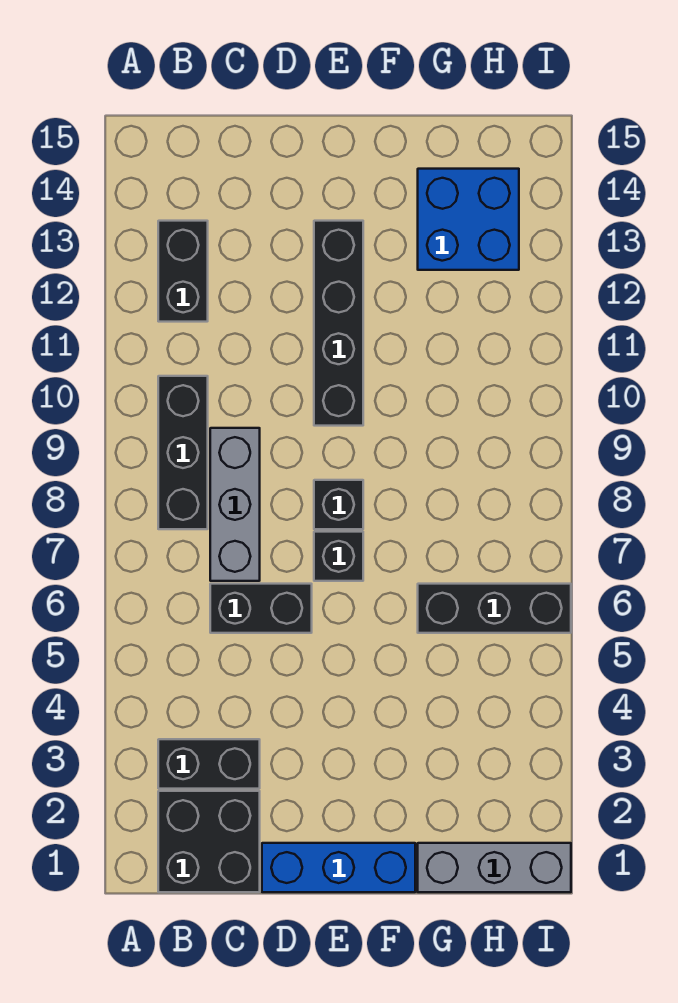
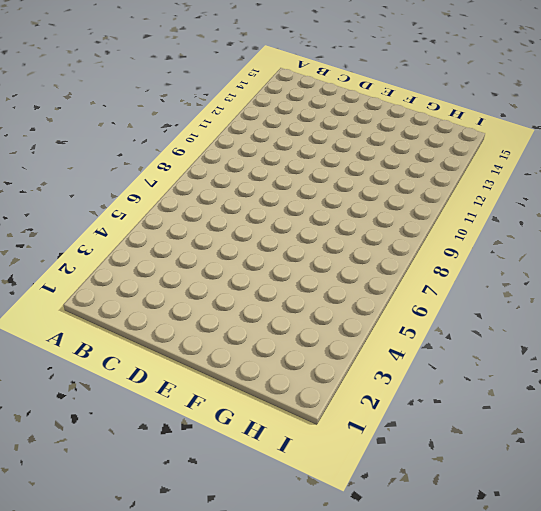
none -> black brick B1:C2 level 1
none -> black brick B3:C3 level 1
none -> black brick B8:B10 level 1

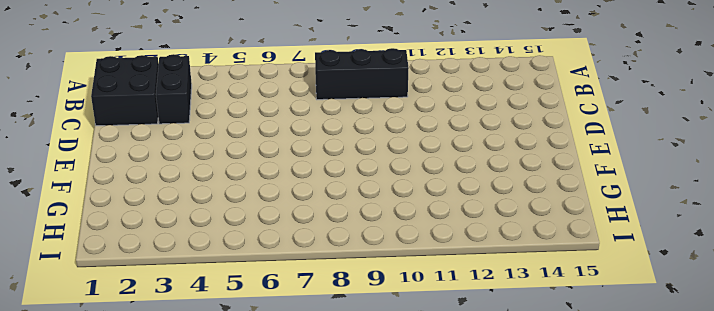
none -> black brick B12:B13 level 1
none -> black brick C6:D6 level 1
none -> grey brick C7:C9 level 1

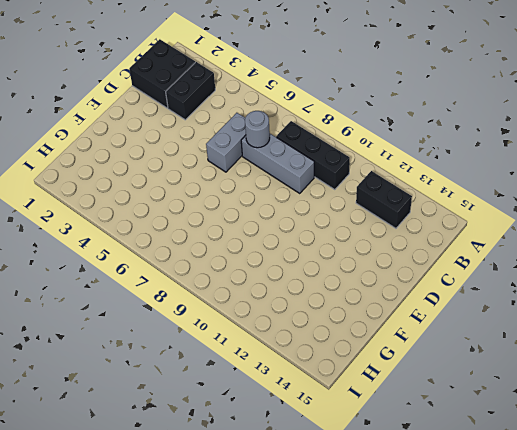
grey brick C6:D6 level 1 -> black brick C6:D6 level 1
grey round brick C7 level 2 -> none
none -> blue brick D1:F1 level 1
none -> black brick E7 level 1
none -> black brick E8 level 1

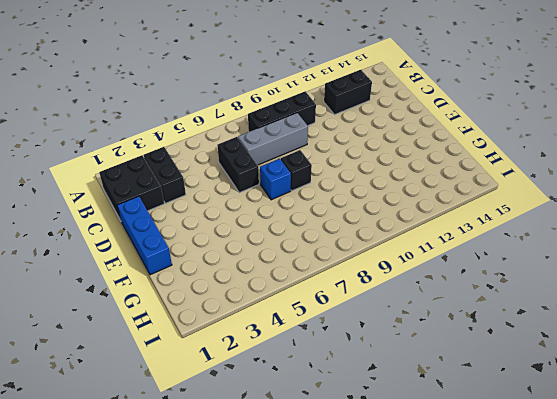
blue brick E7 level 1 -> black brick E7 level 1
none -> black brick E10:E13 level 1
none -> grey brick G1:I1 level 1
none -> black brick G6:I6 level 1

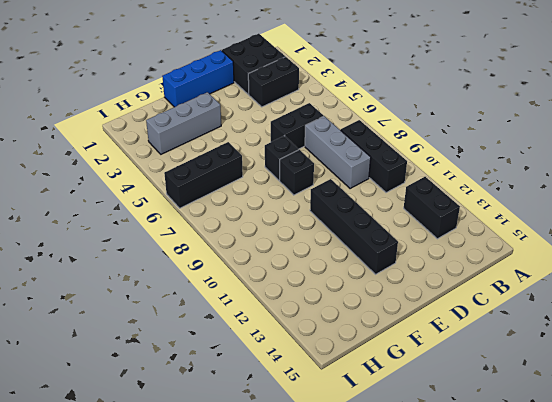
grey brick F3:H3 level 1 -> grey brick G1:I1 level 1
none -> blue brick G13:H14 level 1

